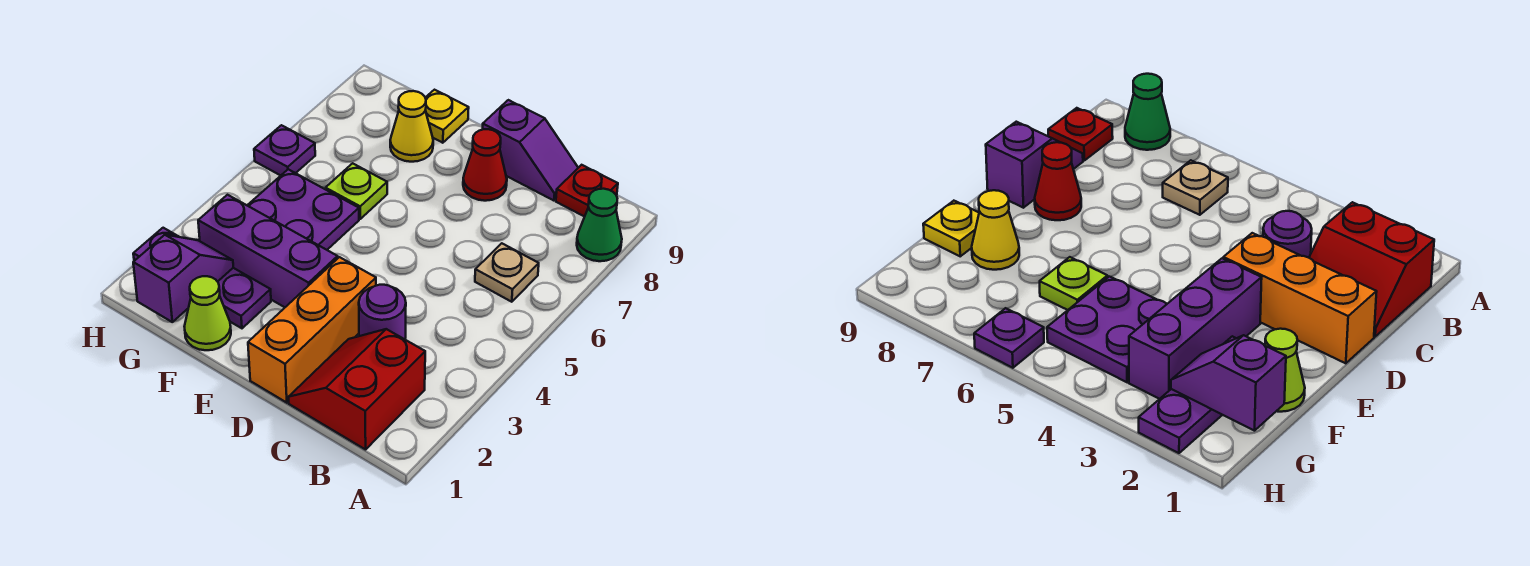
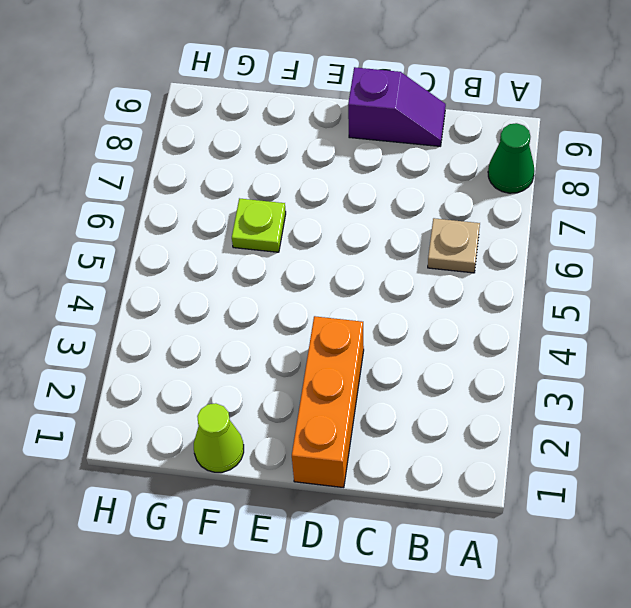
none -> red slope B1:C2 level 1 top B
none -> red plate B9 level 1
none -> purple round brick C3 level 1

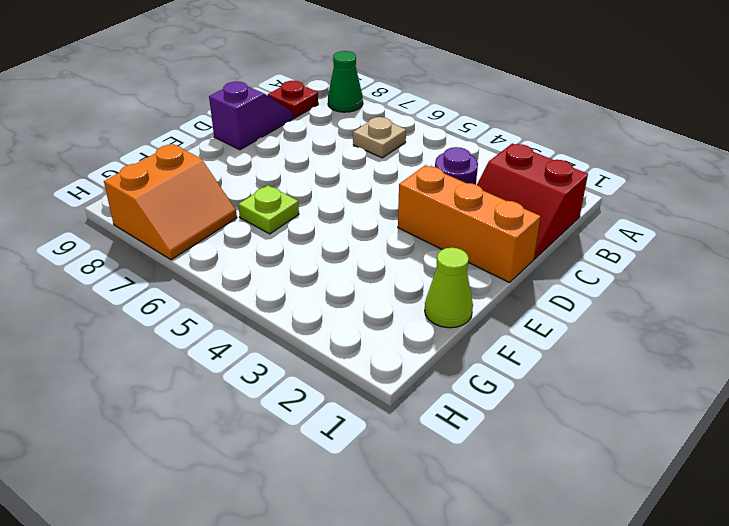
orange slope G7:H8 level 1 top 8 -> none
none -> red cone D8 level 1
none -> purple brick E3:G3 level 1
none -> purple plate F2:H2 level 1

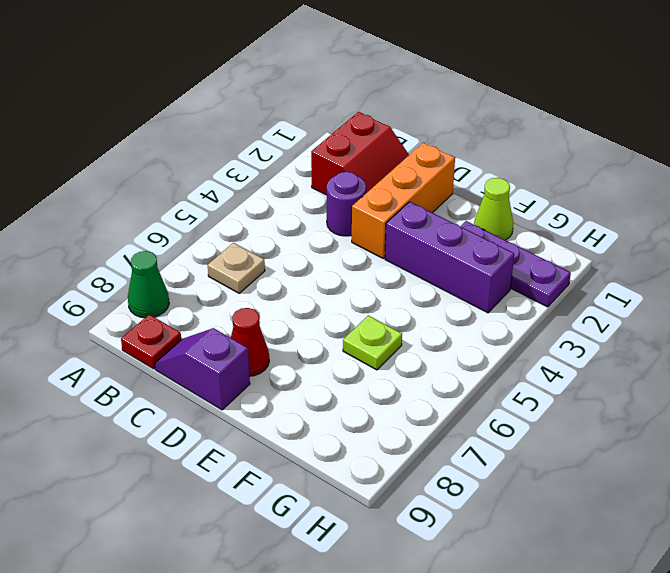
none -> purple plate F4:G5 level 1
none -> yellow cone F8 level 1
none -> yellow plate F9 level 1

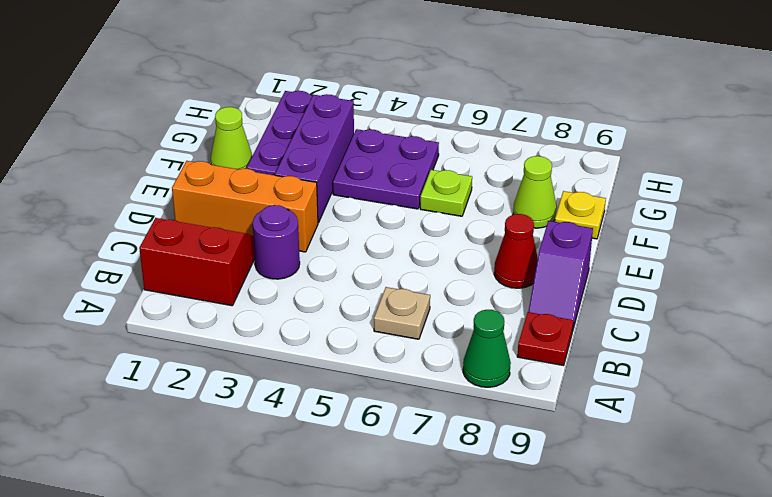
lime cone F8 level 1 -> yellow cone F8 level 1
none -> purple plate H6 level 1
none -> purple slope G1:G2 level 2 top 1

